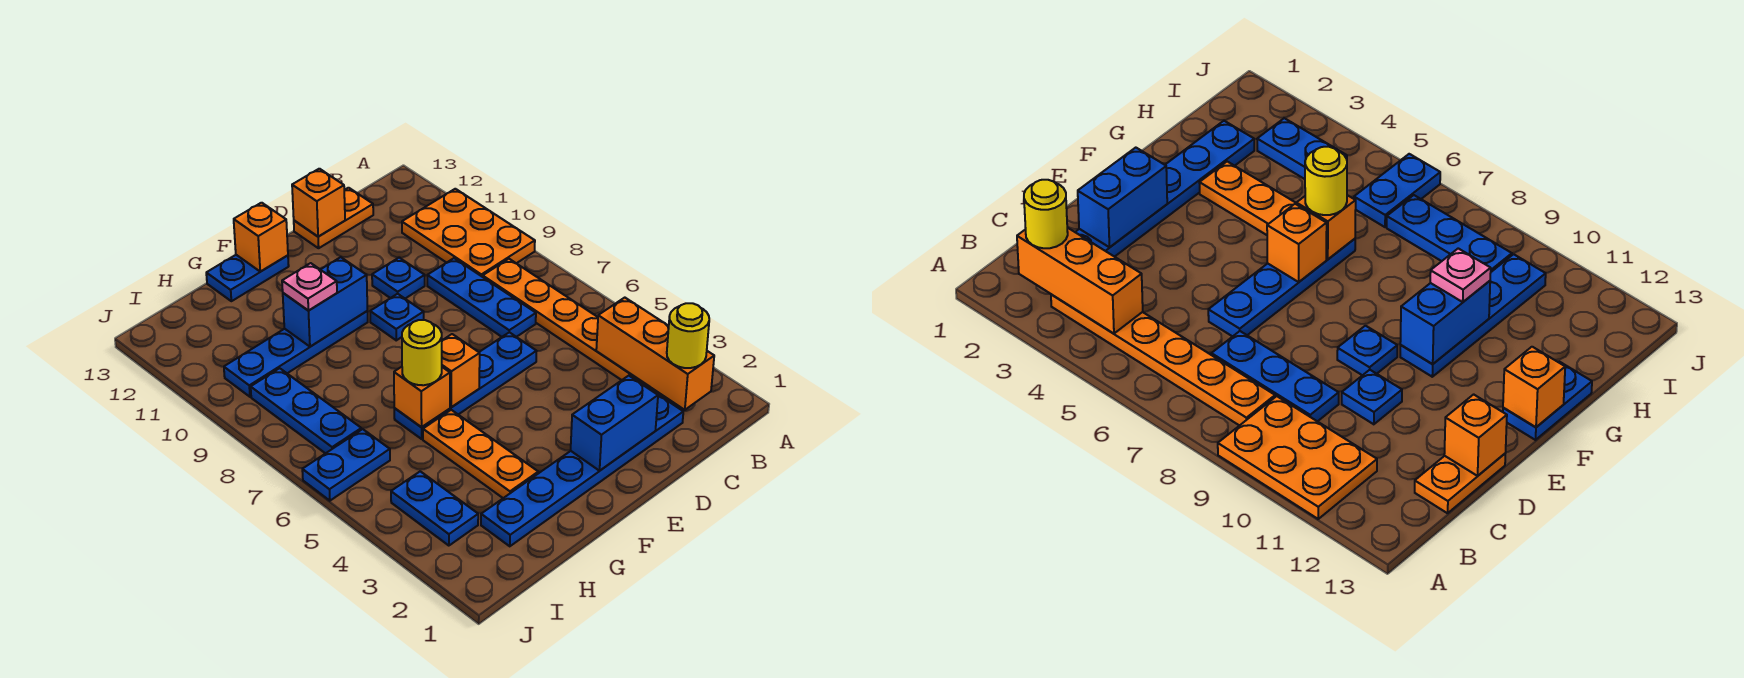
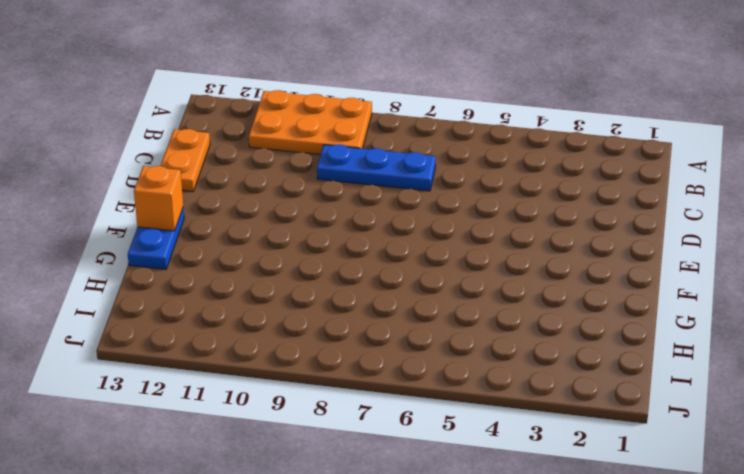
none -> orange plate B3:B8 level 1
none -> blue plate C2:H2 level 1
none -> blue plate D6:G6 level 1

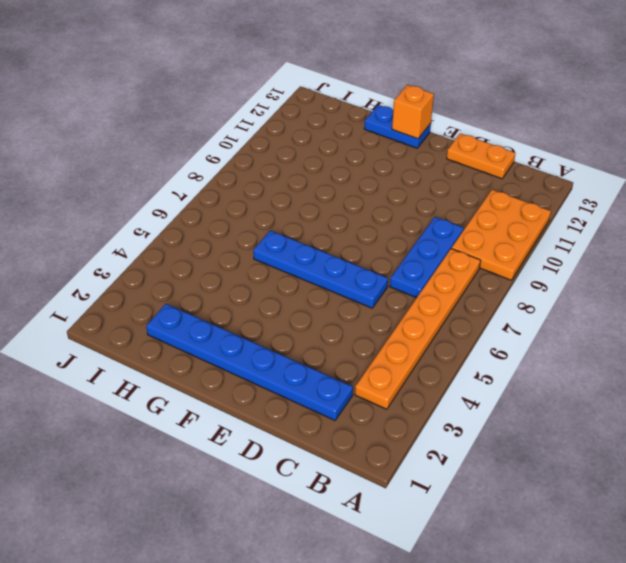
none -> blue plate D10 level 1
none -> blue plate E9 level 1
none -> blue plate F10:I10 level 1

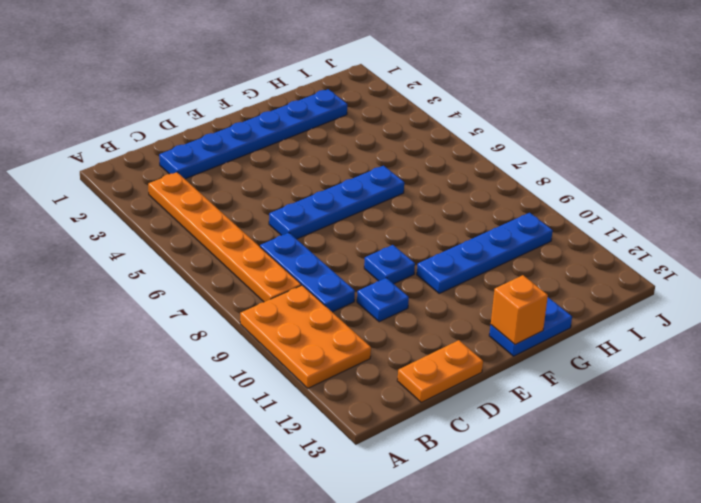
none -> orange plate G3:G5 level 1
none -> blue plate I3:I4 level 1
none -> blue plate I6:J6 level 1

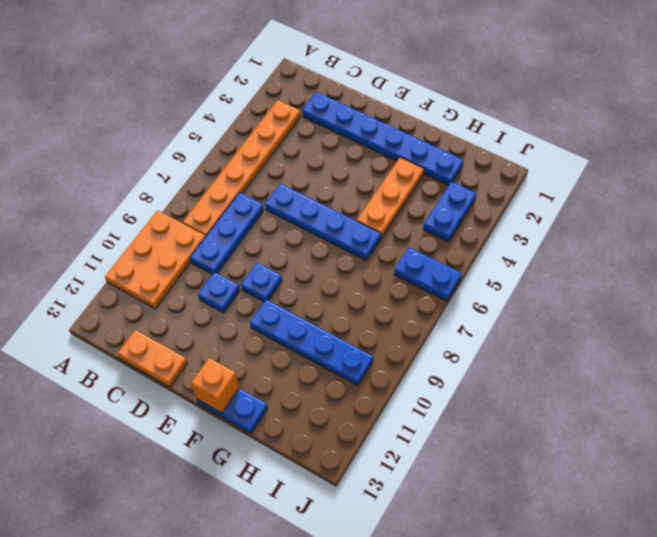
none -> blue plate I7:I9 level 1
none -> orange brick B2:B4 level 2
none -> blue brick D2:E2 level 2

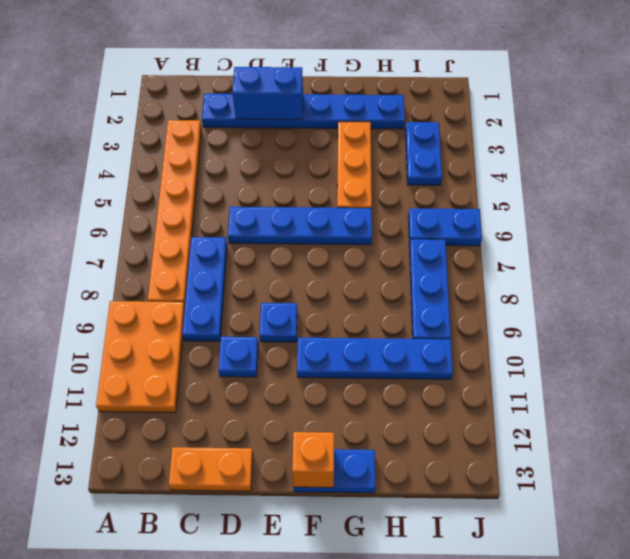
none -> orange brick B2:B4 level 2
none -> orange brick D13 level 2
none -> orange brick F6 level 2

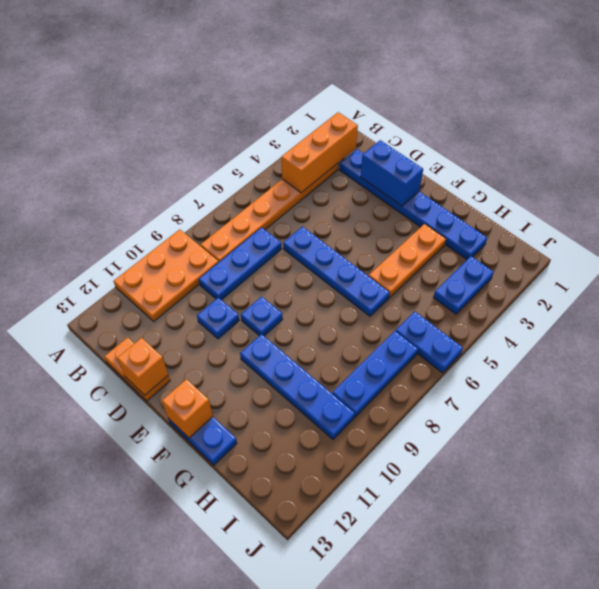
none -> orange brick F6 level 2
none -> blue brick F10:G10 level 2
none -> orange brick G6 level 2

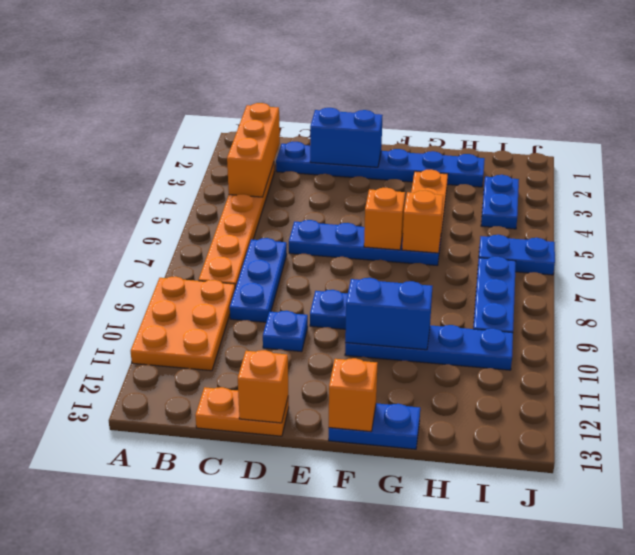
none -> yellow round brick B2 level 3
none -> yellow round brick G6 level 3
none -> pink plate G10 level 3

